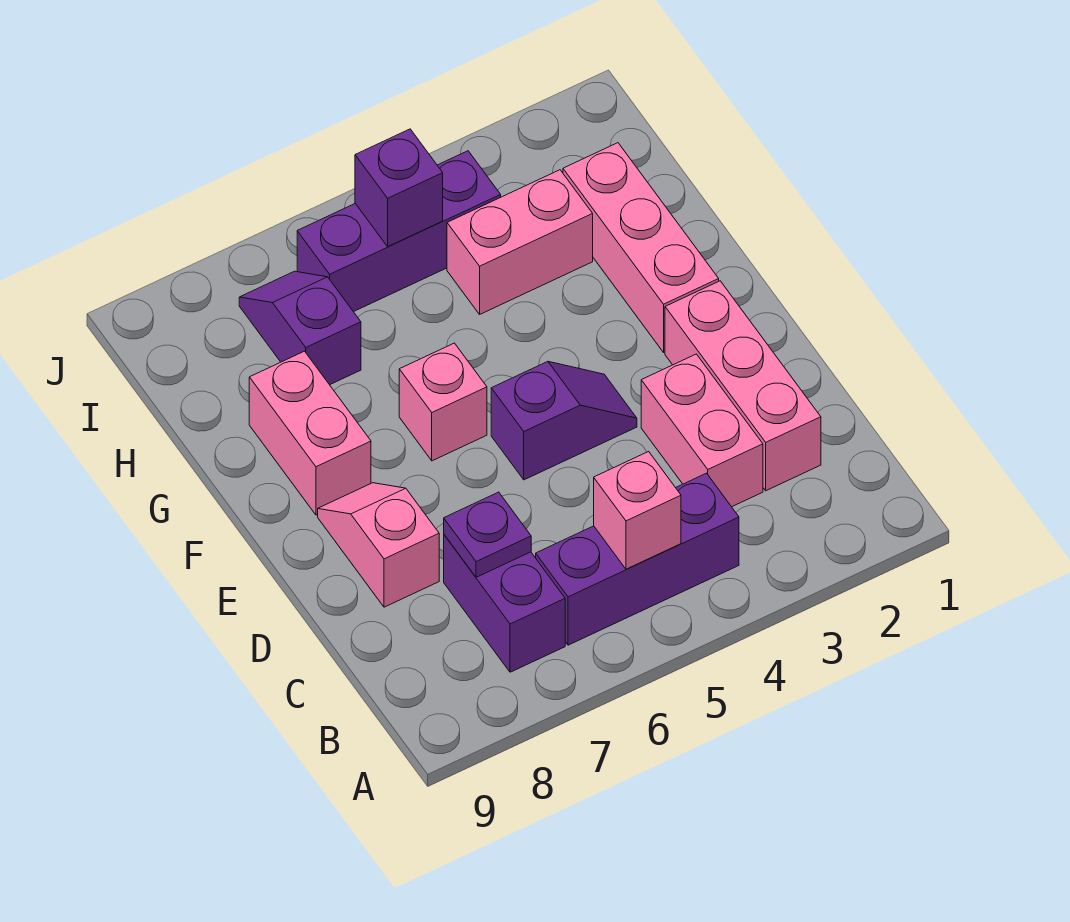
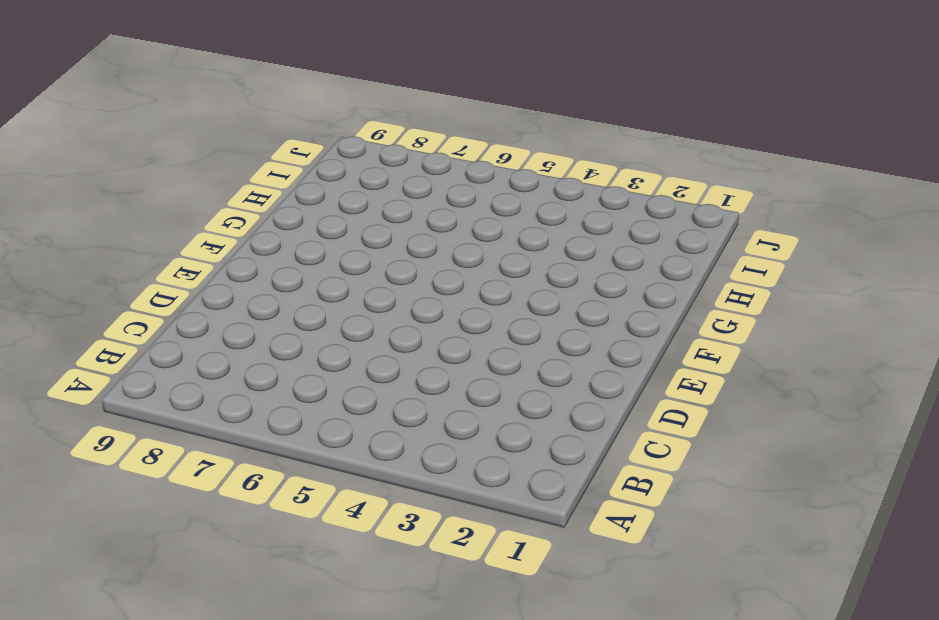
none -> purple brick B4:B6 level 1
none -> purple brick B7:C7 level 1
none -> pink brick C2:E2 level 1

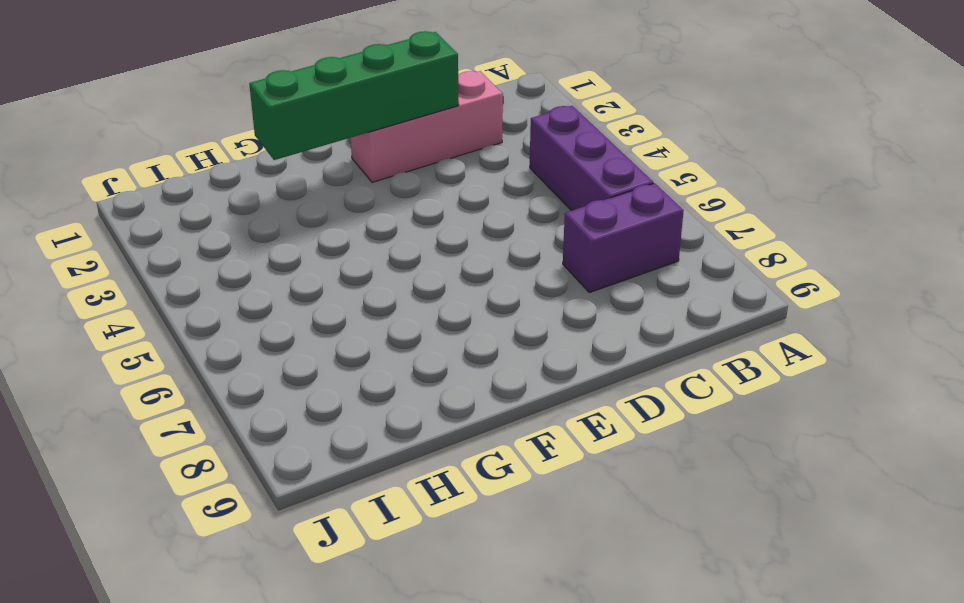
green brick D2:G2 level 2 -> none
none -> pink brick C3:D3 level 1
none -> pink slope D8:E8 level 1 top D
none -> purple slope E4:E5 level 1 top 5

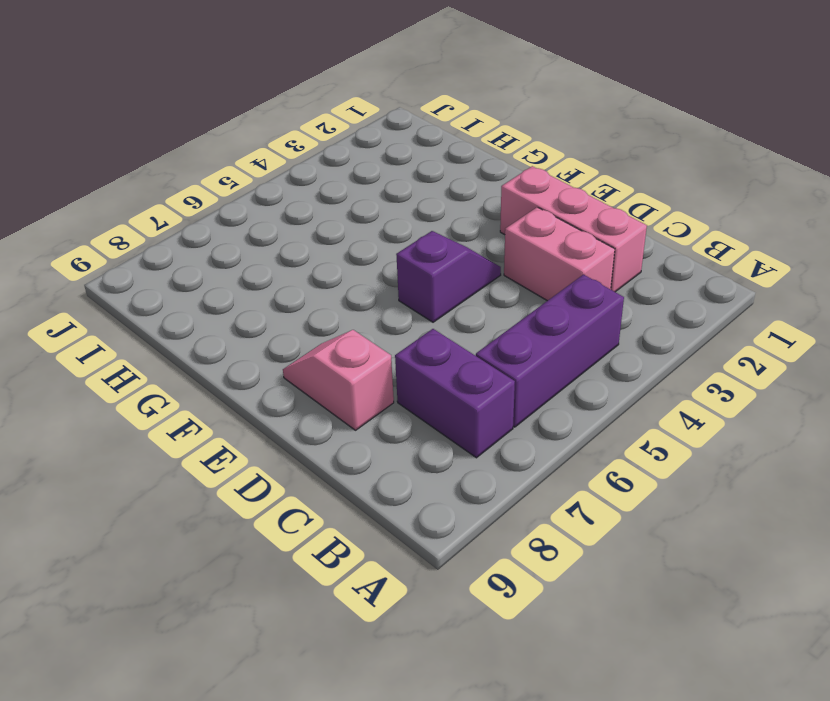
none -> pink brick F2:H2 level 1
none -> pink brick F6 level 1
none -> pink brick F8:G8 level 1

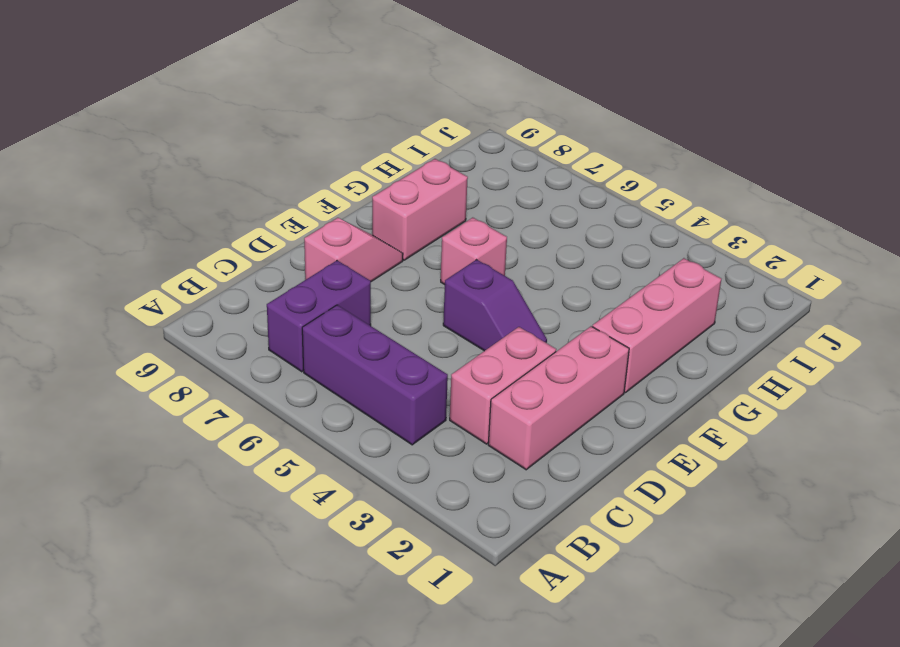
none -> pink brick H3:H4 level 1
none -> purple slope H7:I7 level 1 top H
none -> purple brick I4:I6 level 1

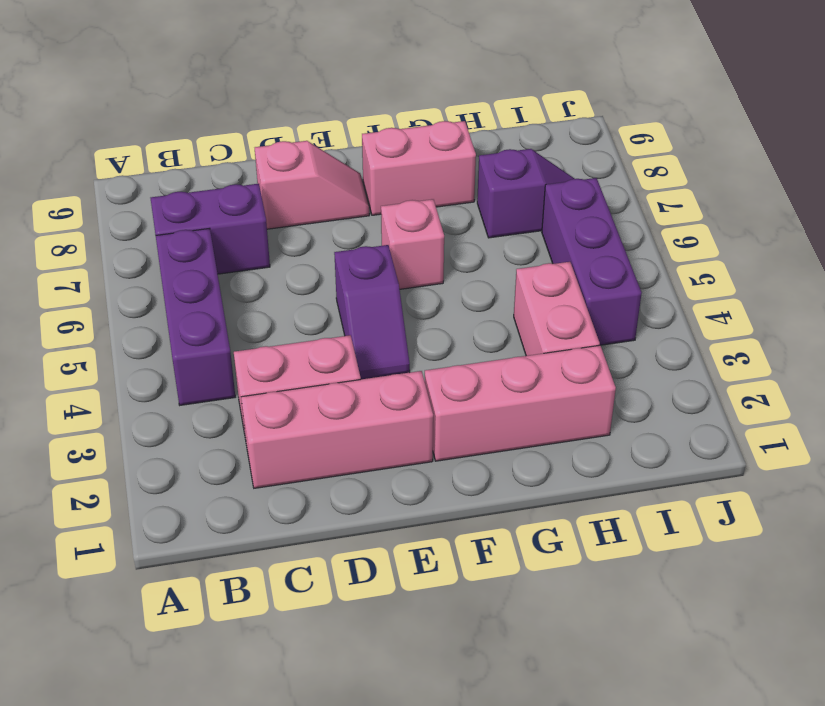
none -> pink brick B5 level 2
none -> purple plate C7 level 2
none -> purple brick I5 level 2

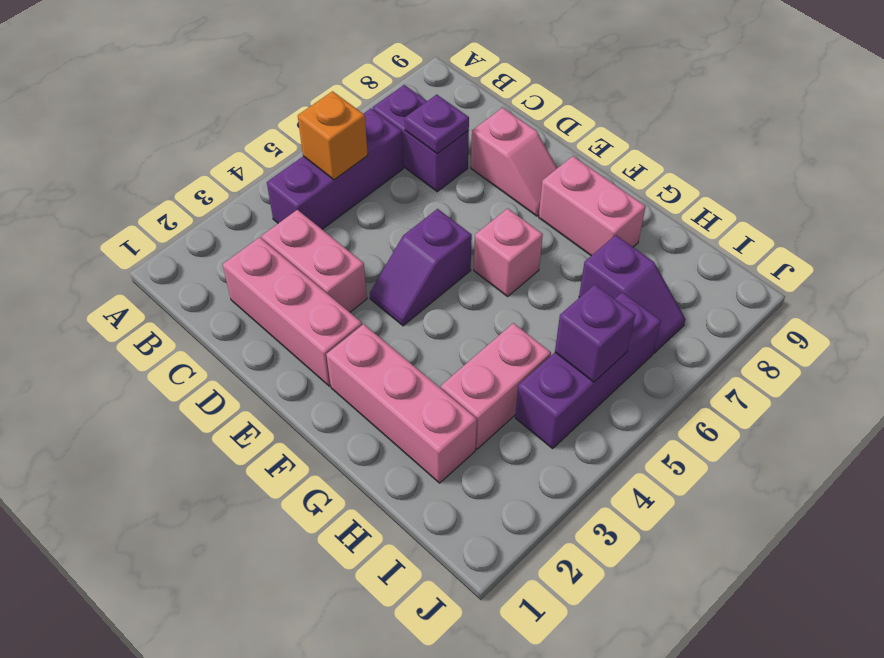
orange brick B5 level 2 -> pink brick B5 level 2

